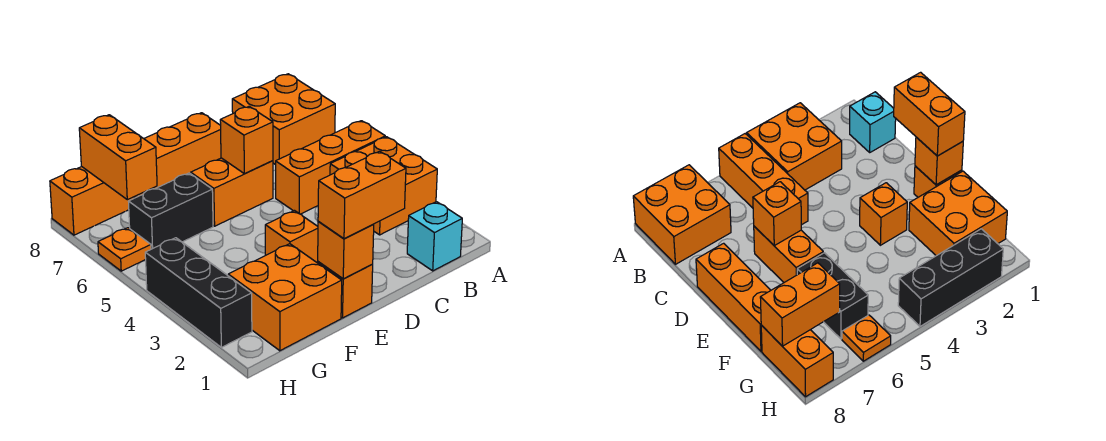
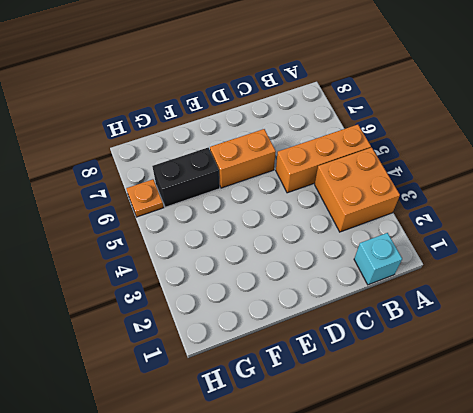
none -> orange brick A7:B8 level 1
none -> orange brick D8:F8 level 1
none -> orange brick E1 level 1

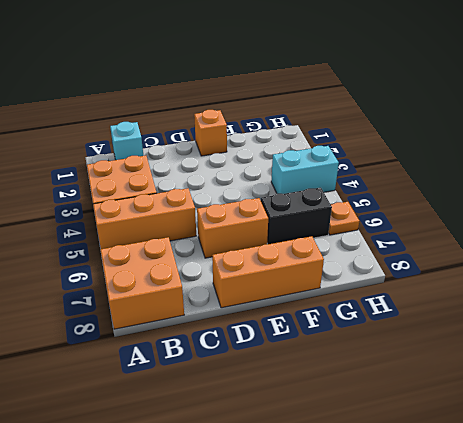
cyan brick G4:H4 level 1 -> black brick H2:H4 level 1
none -> orange brick E3 level 1
none -> orange brick F1:G2 level 1
none -> orange brick G8:H8 level 1

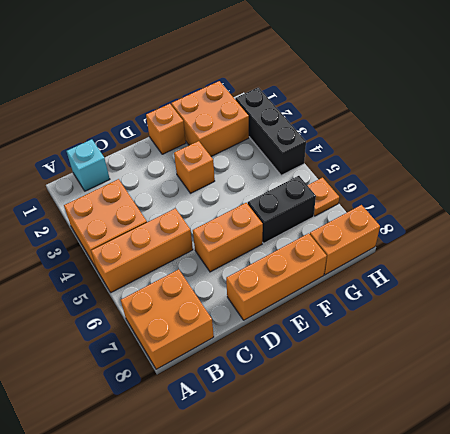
none -> orange brick D6 level 2
none -> orange brick E1 level 2
none -> orange brick G7:G8 level 2

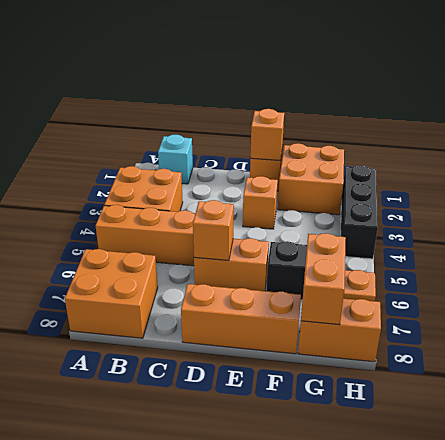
none -> orange brick D1:E1 level 3

